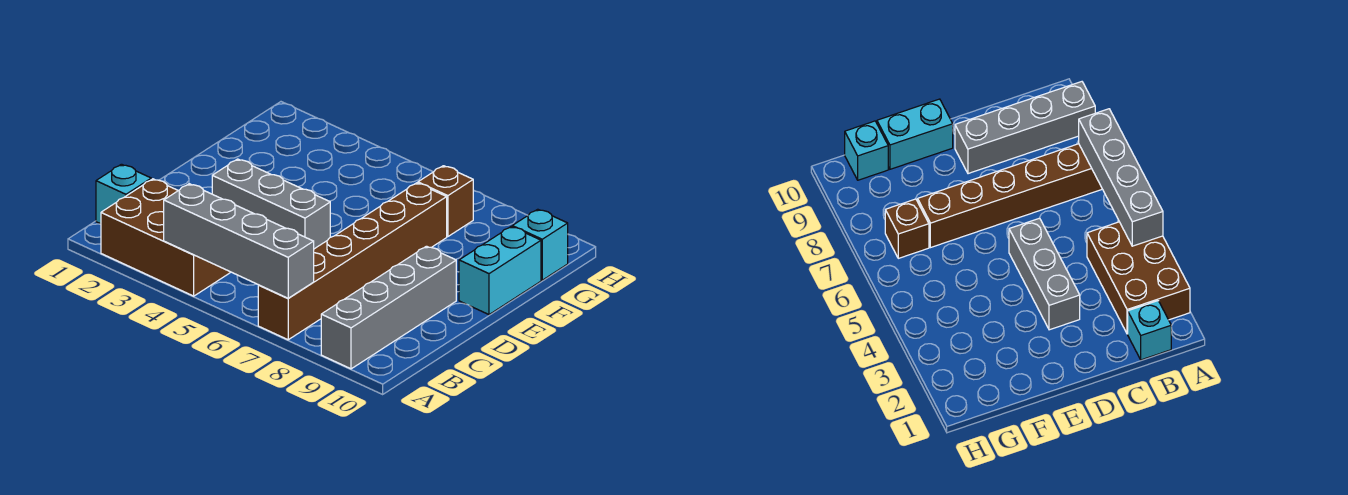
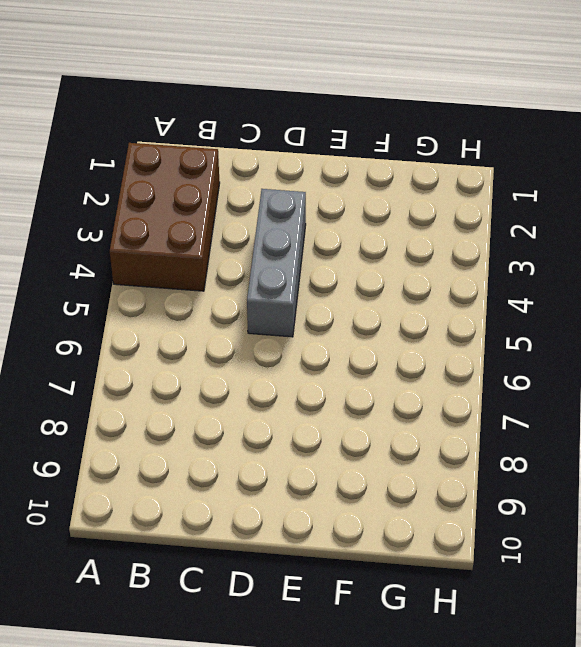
none -> brown brick A7:F7 level 1
none -> grey brick A9:D9 level 1

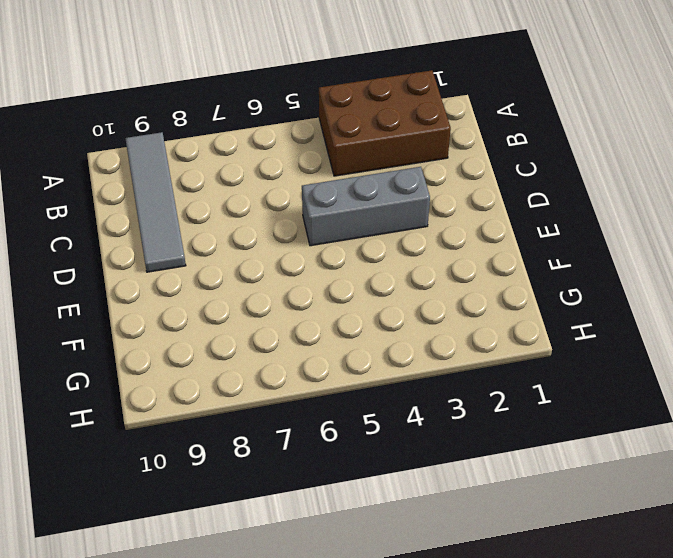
grey tile A9:D9 level 1 -> grey brick A9:D9 level 1
none -> brown brick A7:F7 level 1
none -> cyan brick B1 level 1

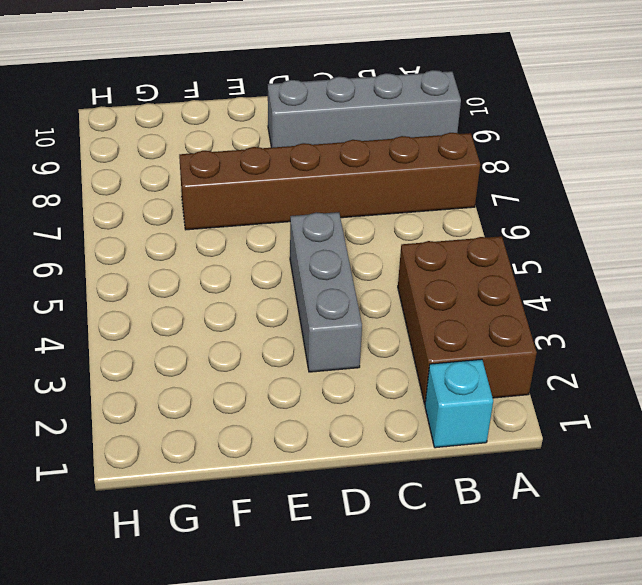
none -> cyan brick E10:F10 level 1
none -> brown brick G7 level 1

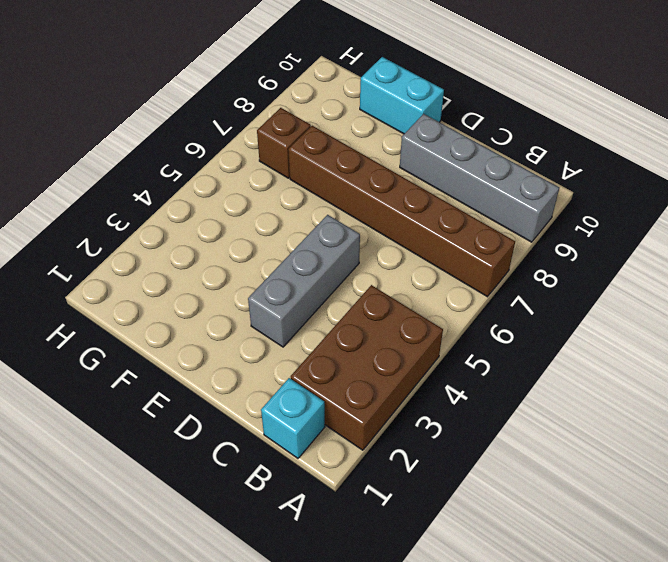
none -> cyan brick G10 level 1
none -> grey brick A4:A7 level 2

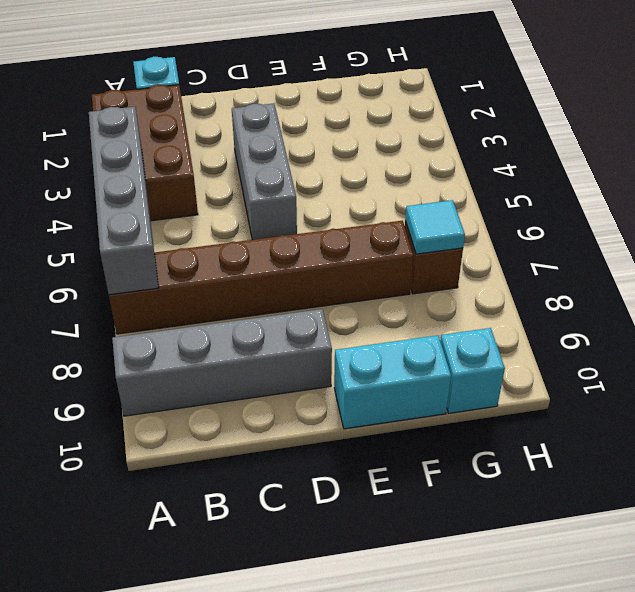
cyan tile G7 level 2 -> none

